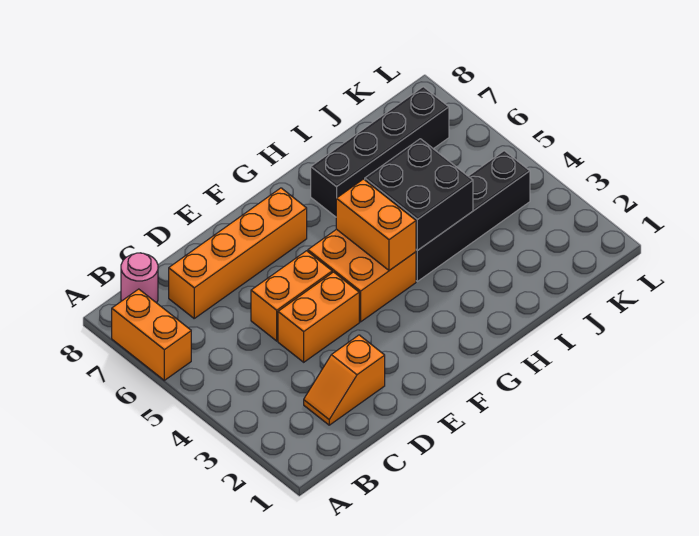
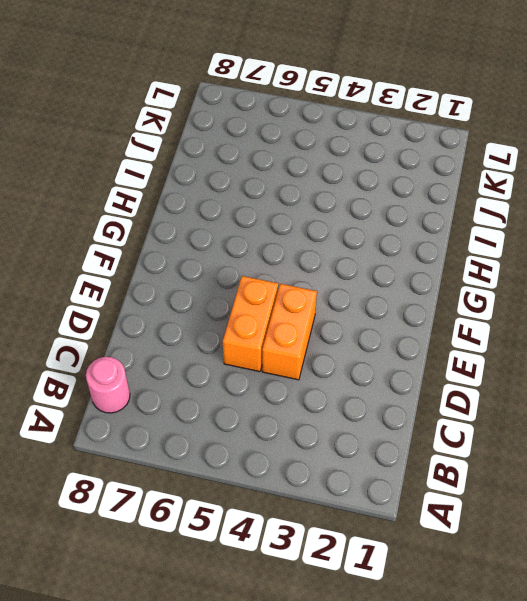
none -> orange brick A6:A7 level 1
none -> orange slope C2:D2 level 1 top D

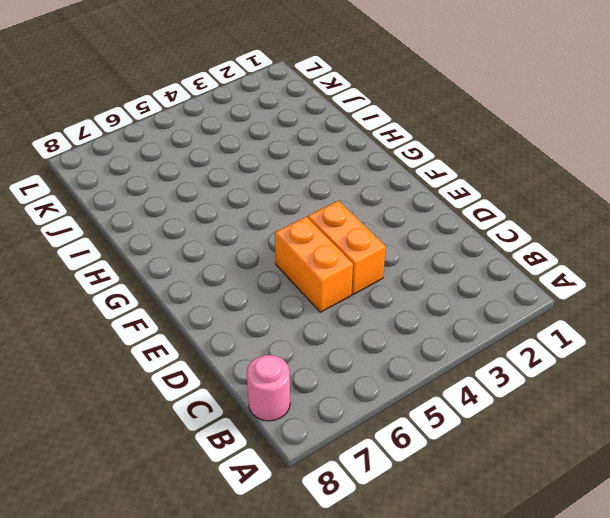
none -> orange brick A6:A7 level 1
none -> orange slope C2:D2 level 1 top D

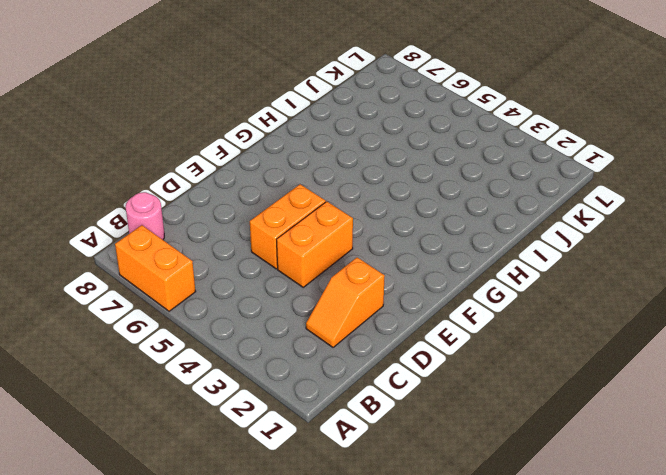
none -> orange brick C7:F7 level 1
none -> orange brick F4:G5 level 1

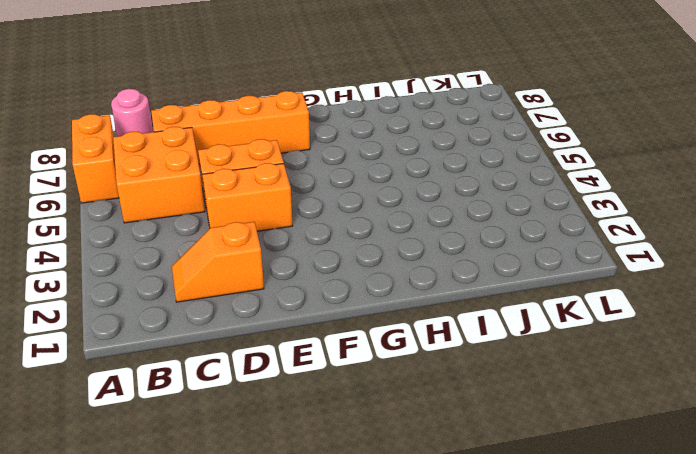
orange brick B5:C6 level 1 -> orange brick F4:G5 level 1
none -> black brick H4:K4 level 1
none -> black brick H7:K7 level 1

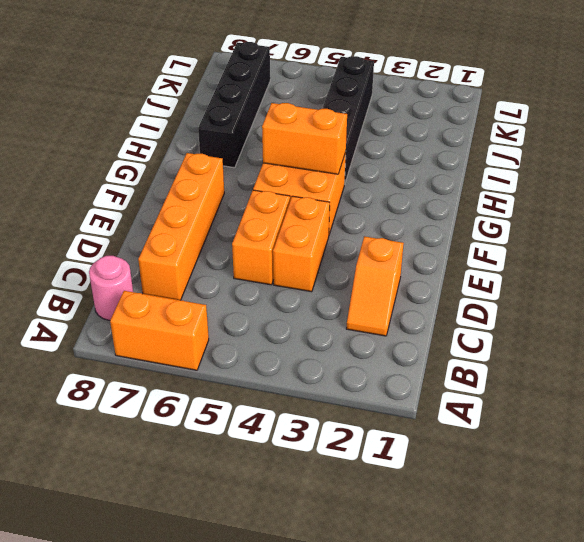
none -> black brick H4:I5 level 2

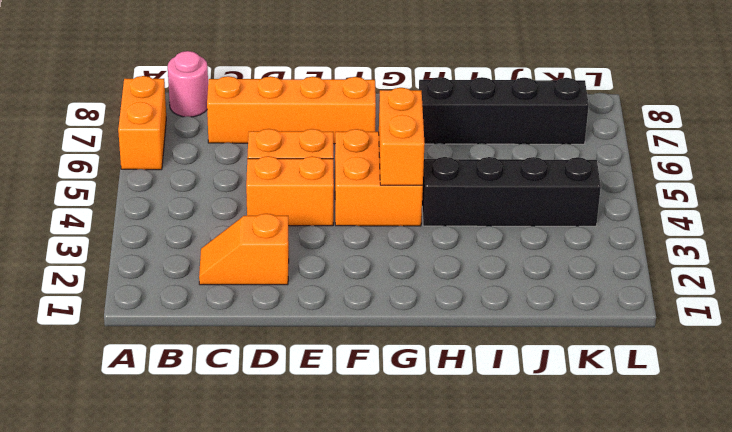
none -> black brick H4:I5 level 2

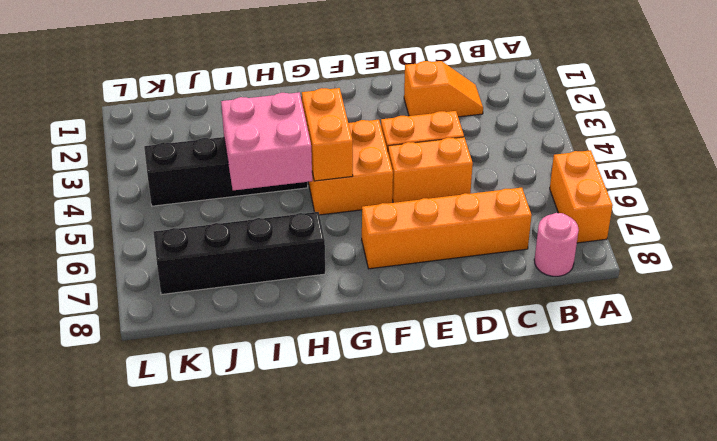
pink brick H4:I5 level 2 -> black brick H4:I5 level 2

